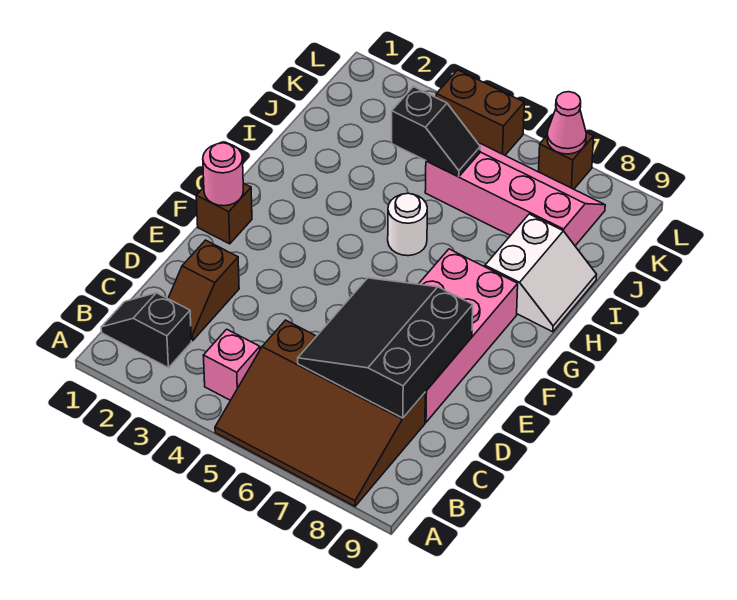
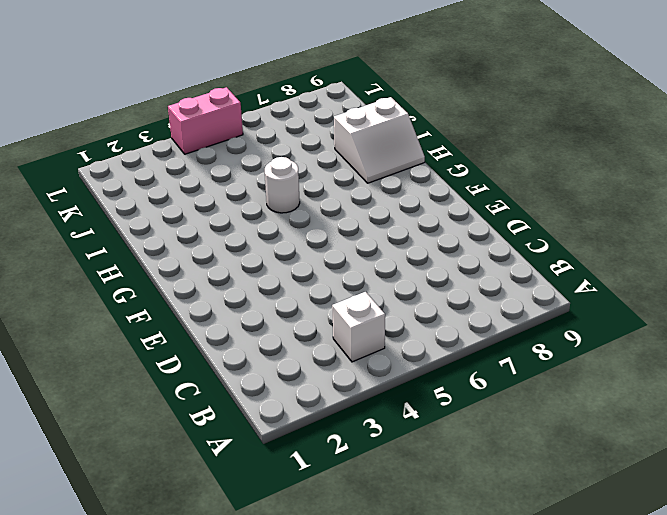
white brick B4 level 1 -> pink brick B4 level 1
white slope H8:I9 level 1 top I -> white slope H8:I9 level 1 top 8
pink brick L4:L5 level 1 -> brown brick L4:L5 level 1
none -> brown slope A5:C8 level 1 top C
none -> black slope B1:B2 level 1 top 2
none -> brown slope C2:D2 level 1 top D

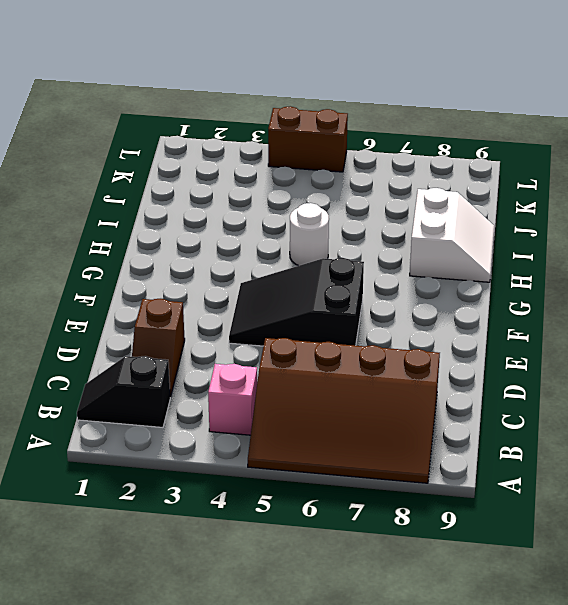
black slope E4:F6 level 1 top 6 -> none
none -> pink brick D7:G8 level 1
none -> brown brick F1 level 1
none -> pink slope J5:K8 level 1 top J

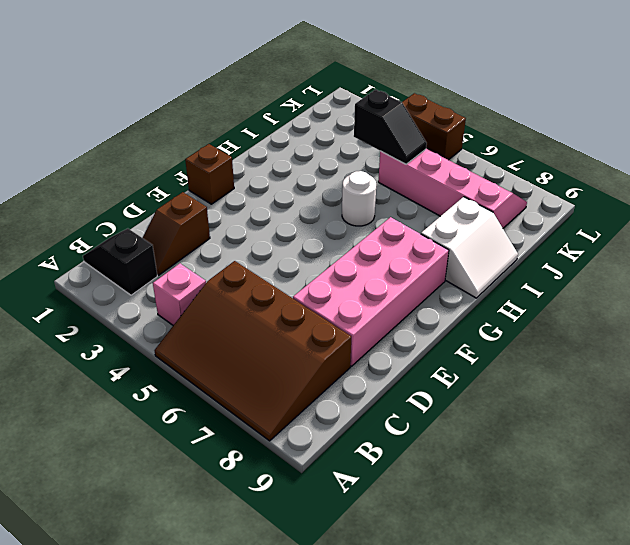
none -> brown brick L7 level 1
none -> black slope C6:E8 level 2 top 8
none -> pink round brick F1 level 2

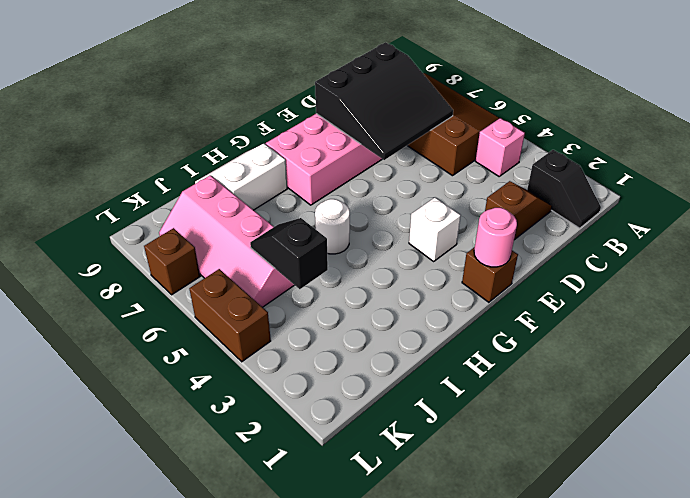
white brick F3 level 1 -> none
none -> pink cone L7 level 2

